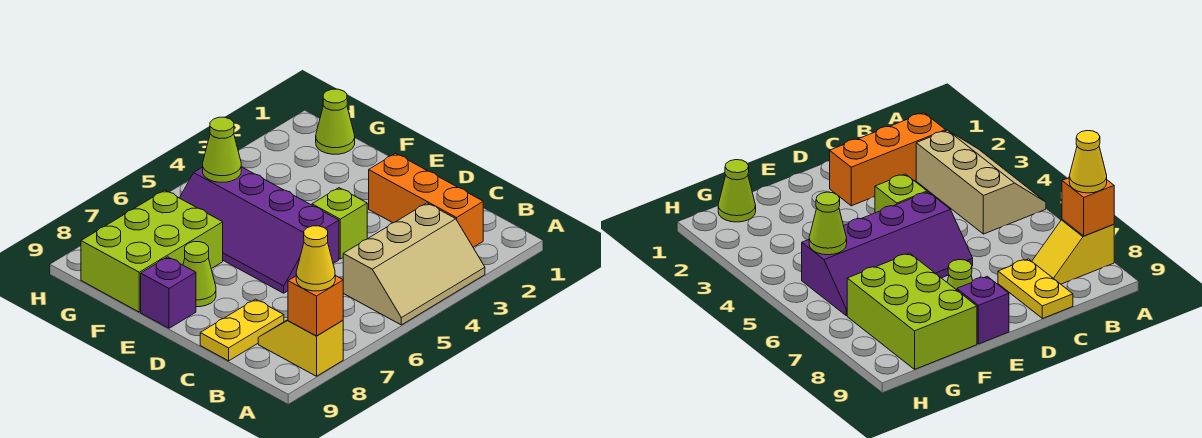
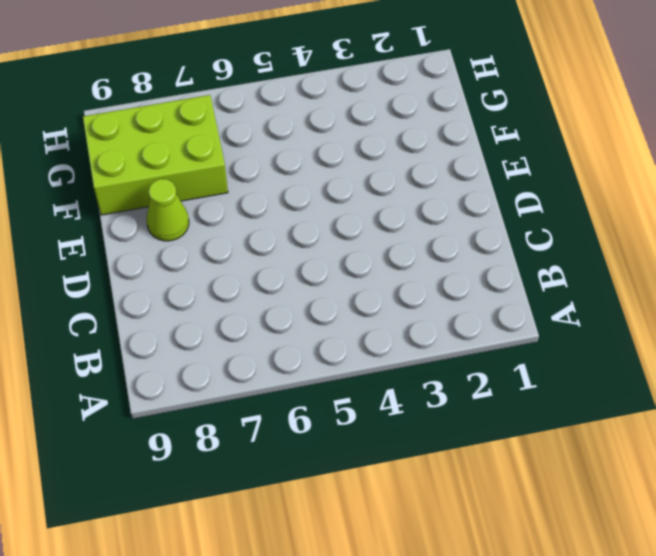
none -> tan slope A3:B5 level 1 top B
none -> yellow slope A8:B8 level 1 top A
none -> orange brick B2:D2 level 1

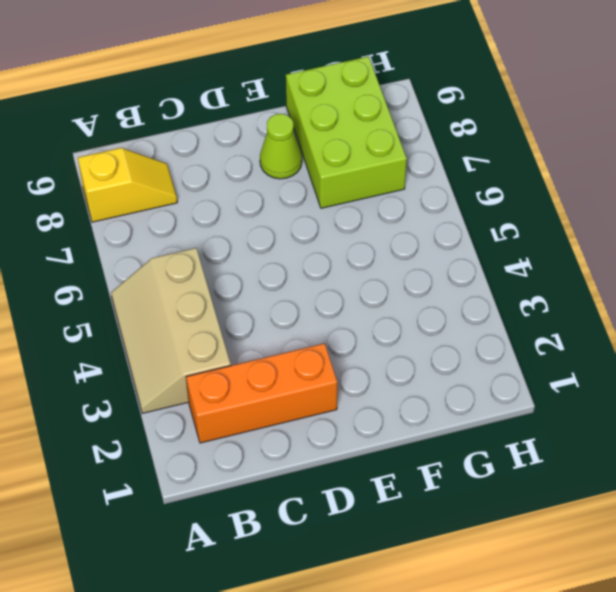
none -> yellow plate C8:C9 level 1
none -> lime brick D4 level 1
none -> purple slope D5:G6 level 1 top 5

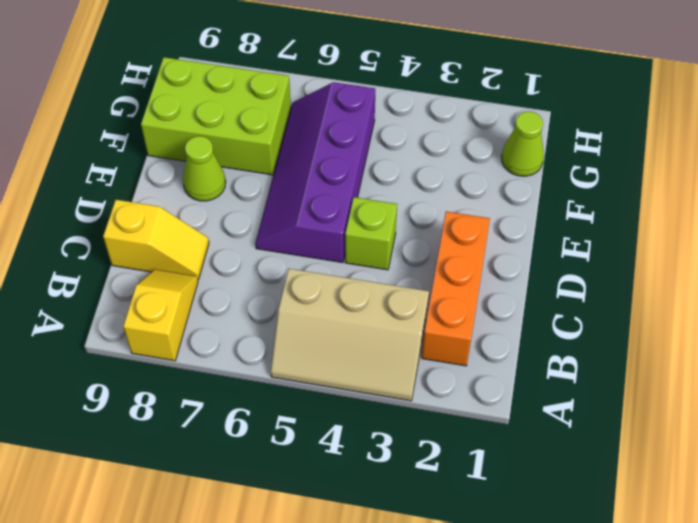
yellow slope C8:C9 level 1 top 9 -> yellow plate C8:C9 level 1
none -> purple brick E9 level 1
none -> orange brick A8 level 2
none -> lime cone G5 level 2

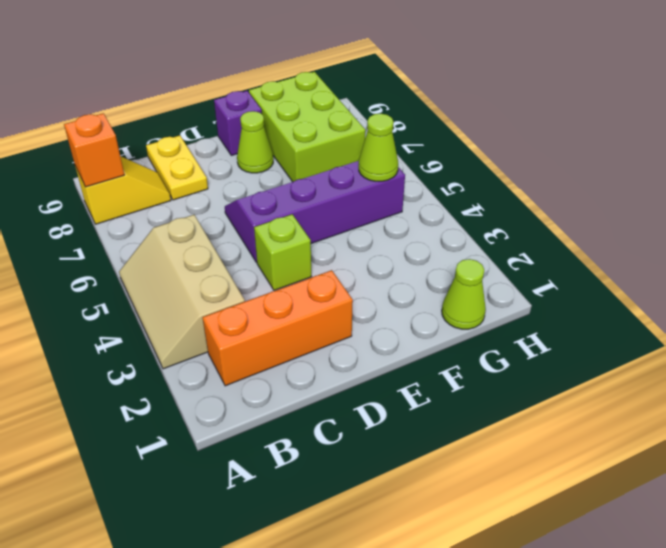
none -> yellow cone A8 level 3

